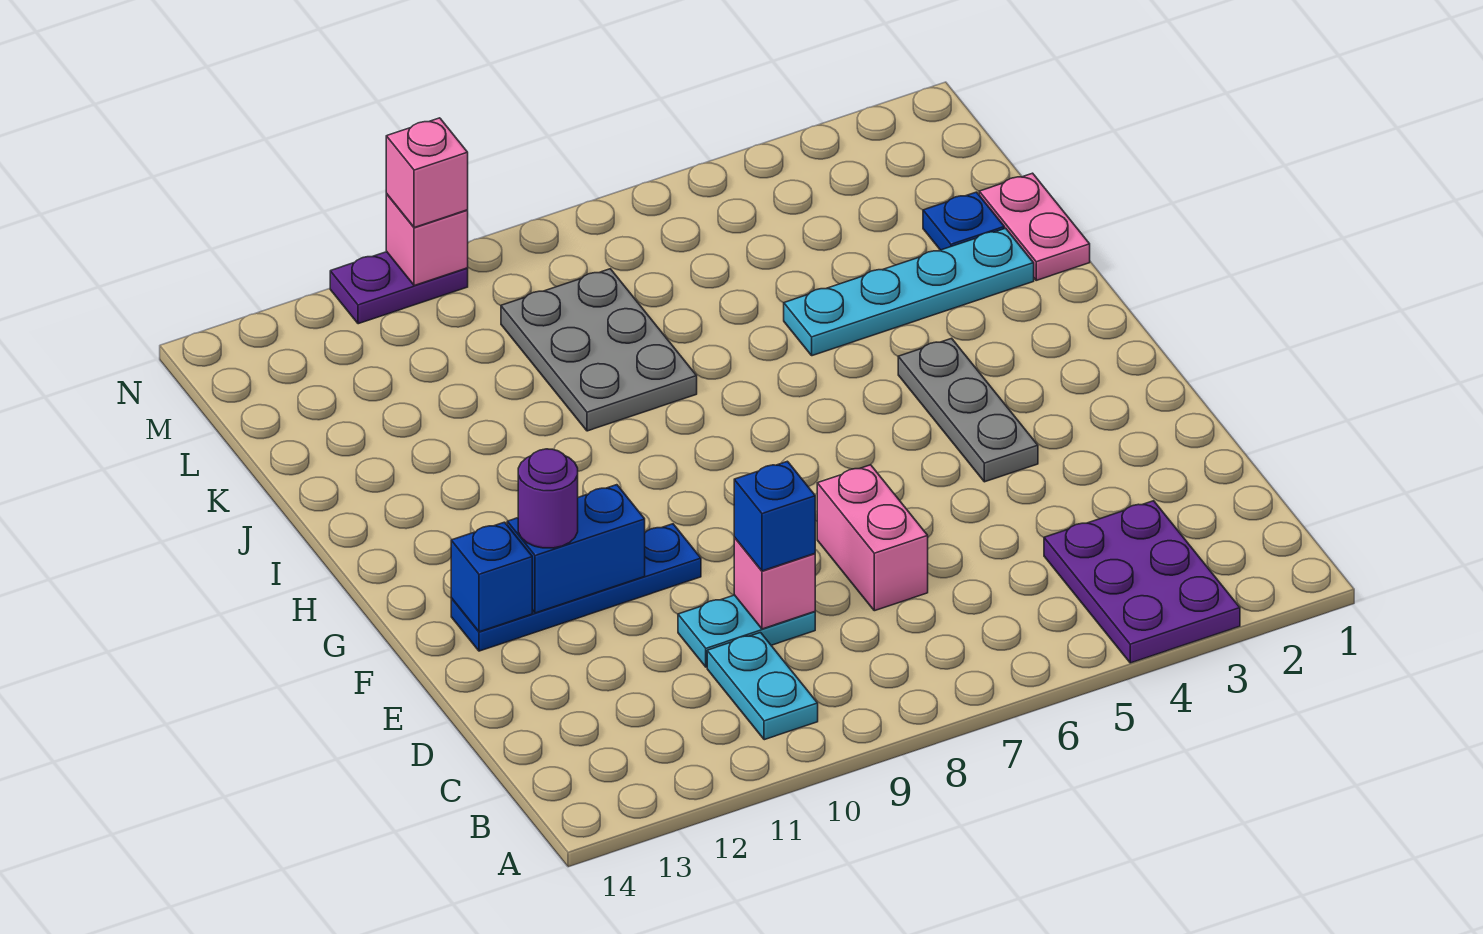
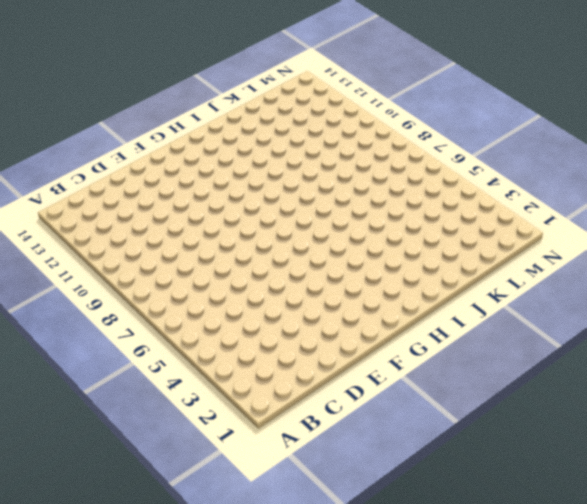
none -> purple plate A3:C4 level 1
none -> cyan plate B10:C10 level 1
none -> pink brick D7:E7 level 1

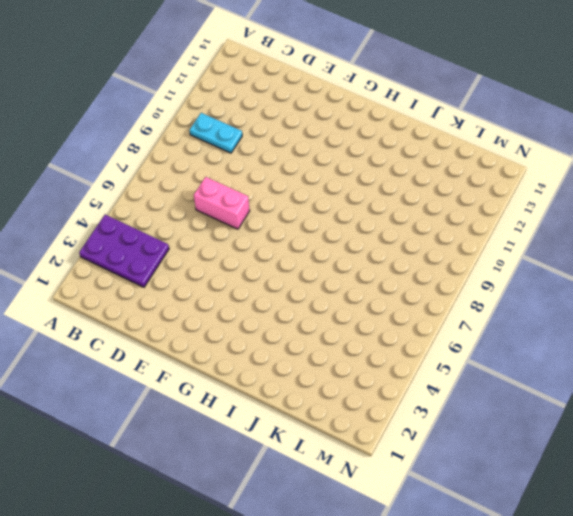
none -> cyan plate D9:D10 level 1
none -> grey plate F4:H4 level 1
none -> blue plate F10:F13 level 1

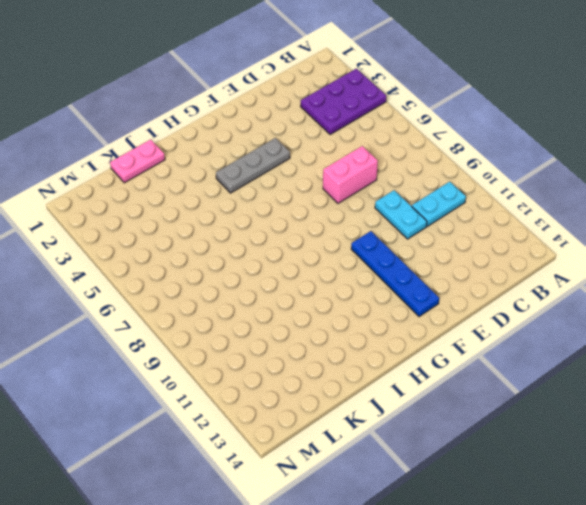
none -> cyan plate J2:J5 level 1
none -> grey plate J8:L9 level 1
none -> blue plate K2 level 1

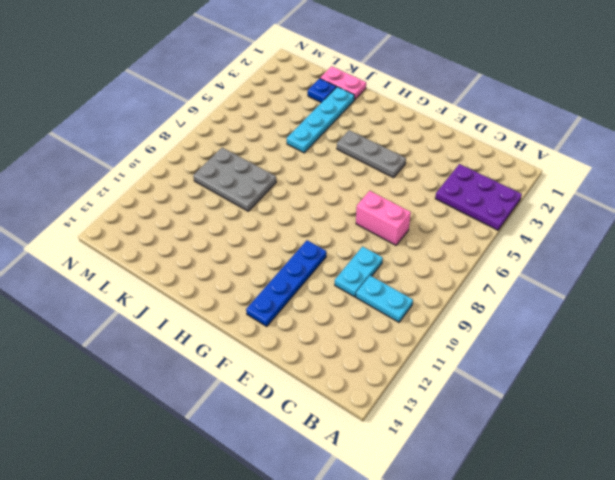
none -> purple plate N10:N11 level 1
none -> pink brick D9 level 2
none -> blue brick F11:F12 level 2

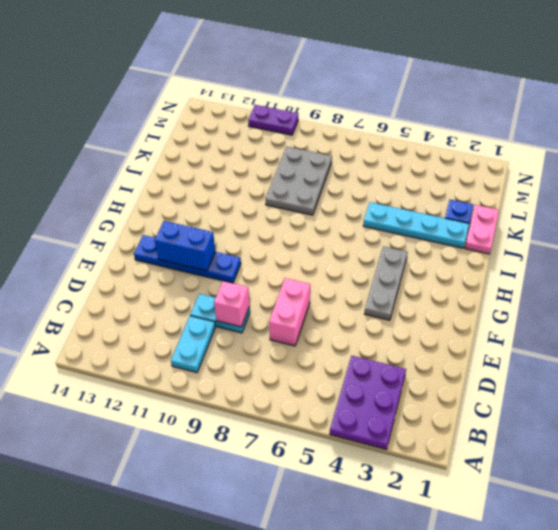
none -> blue brick F13 level 2
none -> pink brick N10 level 2
none -> blue brick D9 level 3

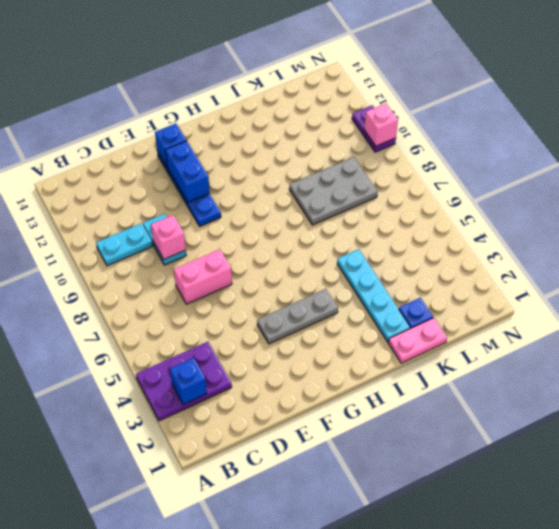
blue brick B3 level 2 -> blue brick D9 level 3
none -> purple round brick F12 level 3
none -> pink brick N10 level 3

